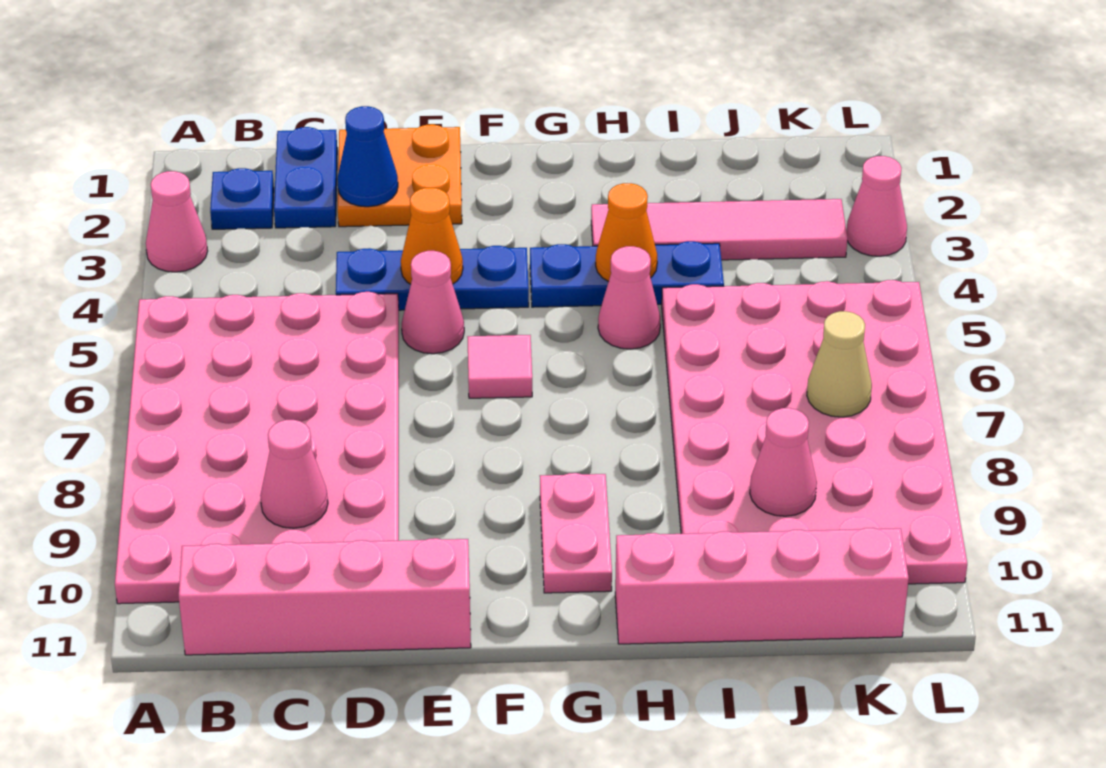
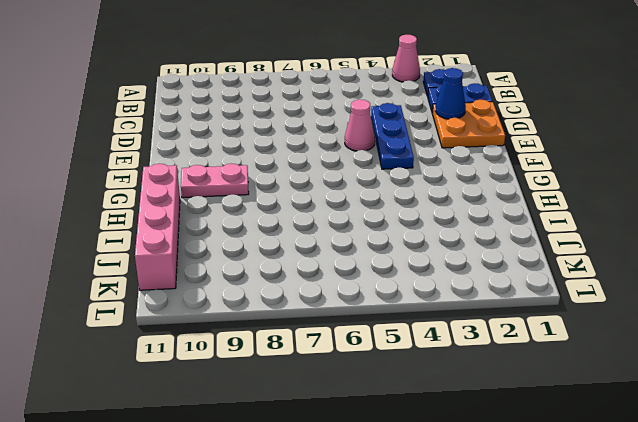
none -> pink plate A5:D10 level 1
none -> pink brick B11:E11 level 1
none -> pink tile F6 level 1

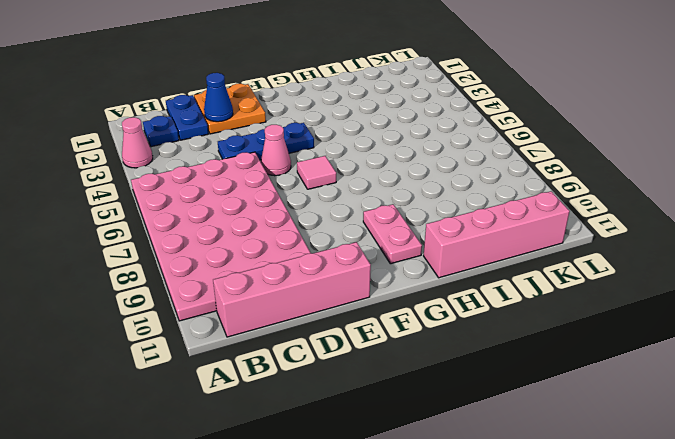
none -> blue plate G4:I4 level 1
none -> pink tile H3:K3 level 1
none -> pink cone H5 level 1

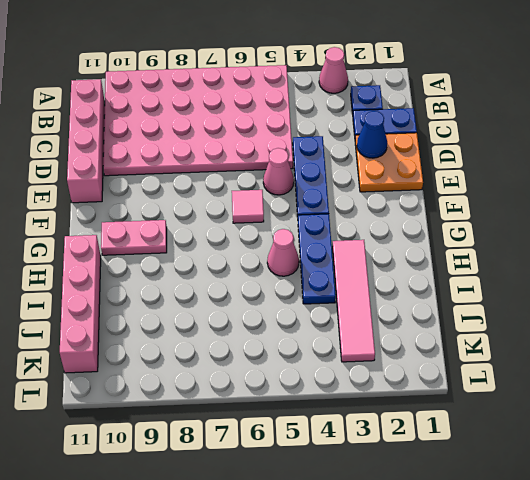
none -> pink plate I5:L10 level 1
none -> pink cone L3 level 1
none -> pink cone C9 level 2

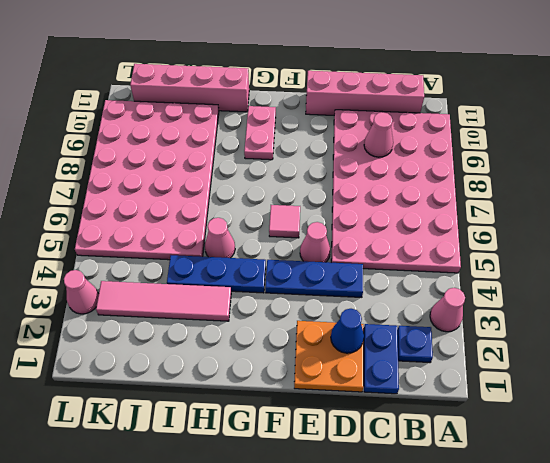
none -> orange cone E4 level 2
none -> orange cone H4 level 2
none -> pink cone J9 level 2

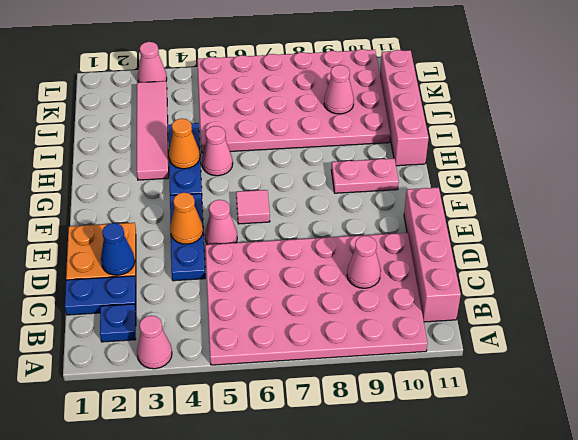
none -> tan cone K7 level 2

